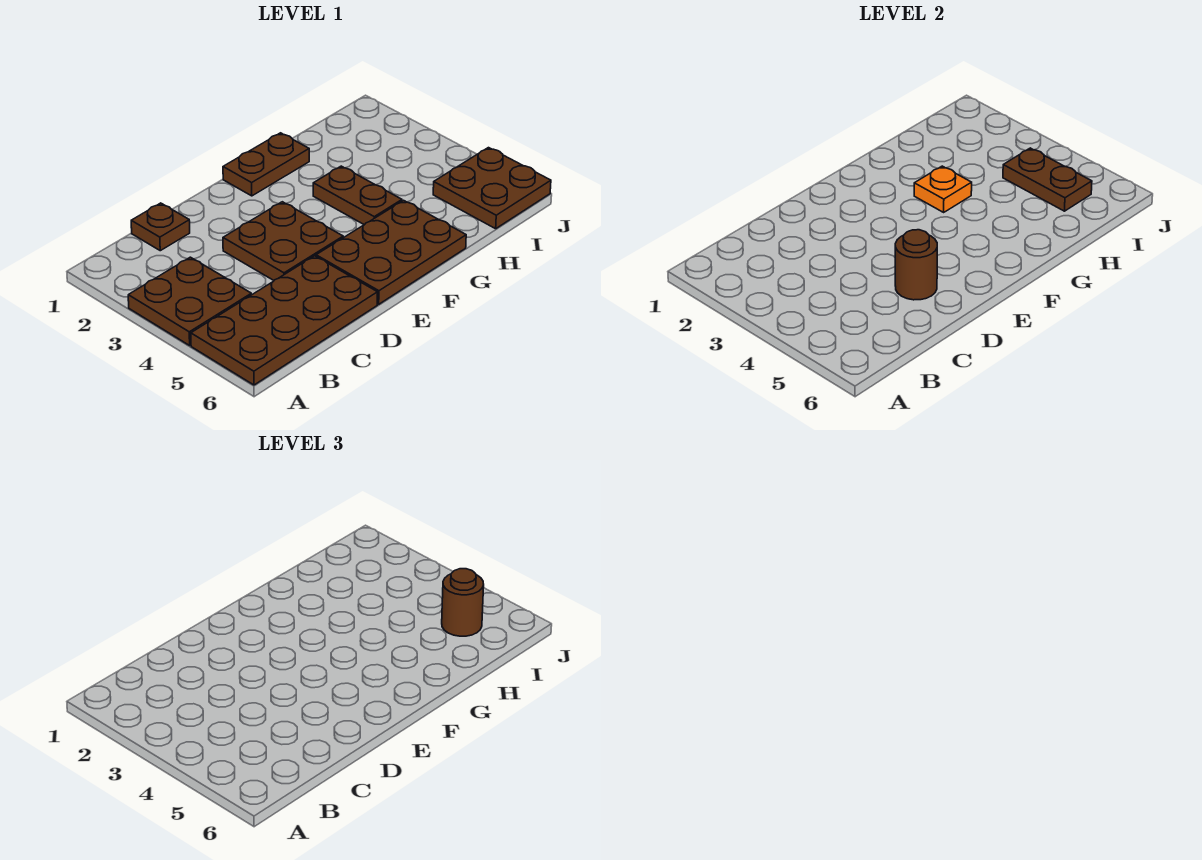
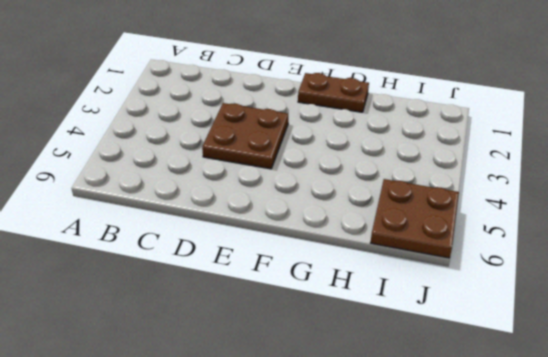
none -> brown plate A3:B4 level 1
none -> brown plate A5:D6 level 1
none -> brown plate C1 level 1

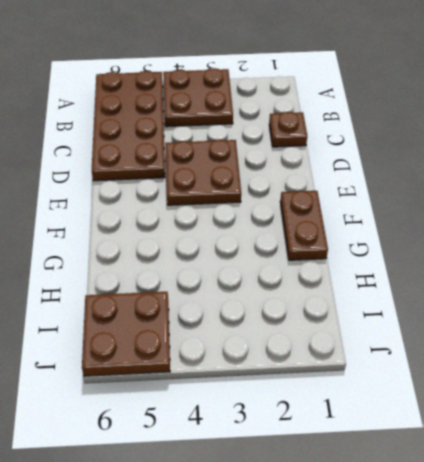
none -> brown plate E5:G6 level 1
none -> brown plate G3:G4 level 1
none -> brown round brick D5 level 2

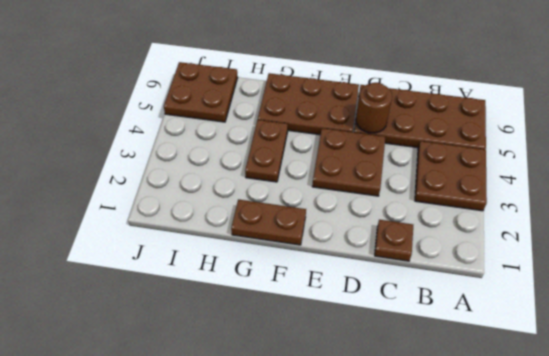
none -> orange plate G3 level 2
none -> brown plate I4:I5 level 2
none -> brown round brick I5 level 3

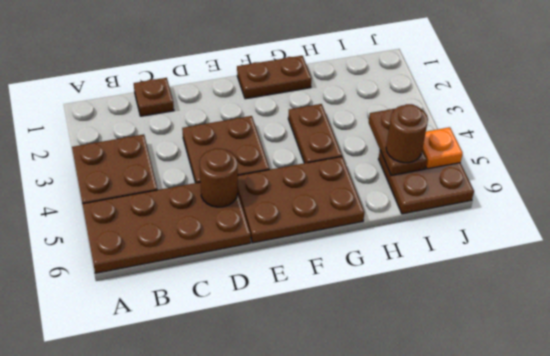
orange plate J5 level 2 -> orange plate G3 level 2

